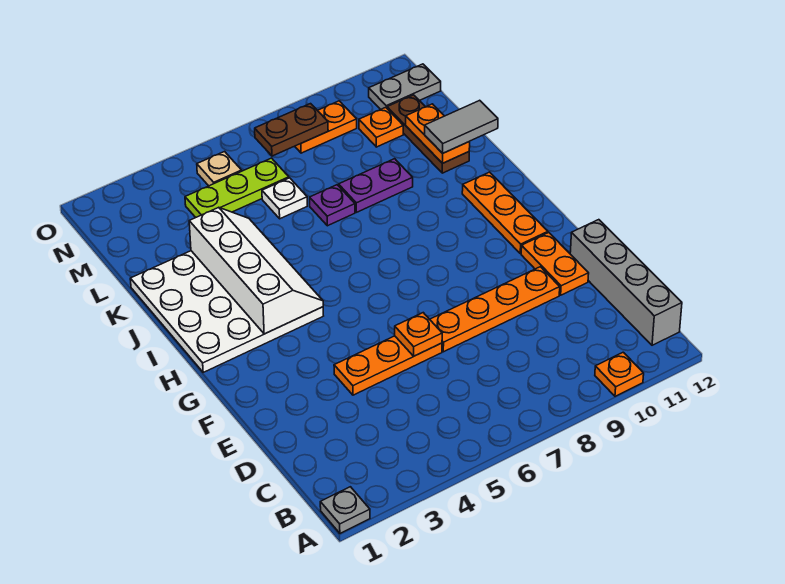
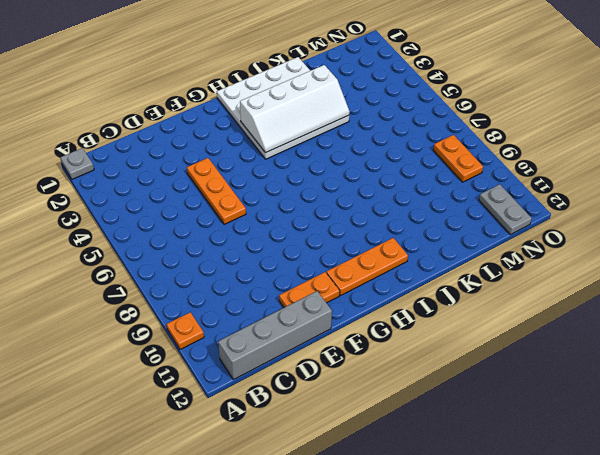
none -> orange plate E7:E10 level 1
none -> purple plate K7 level 1
none -> purple plate K8:K9 level 1

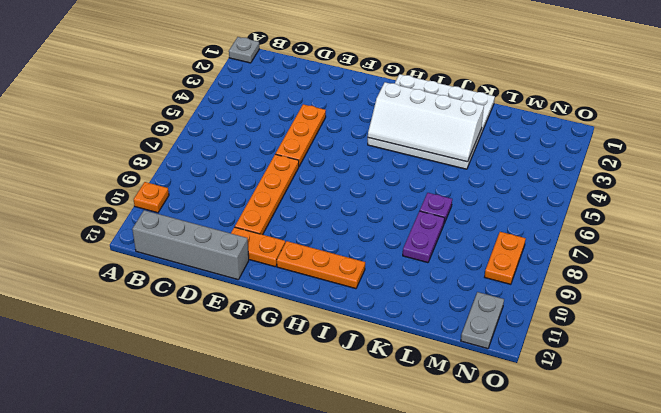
none -> brown plate K11:M11 level 1
none -> white plate L6 level 1
none -> lime plate M4:M6 level 1

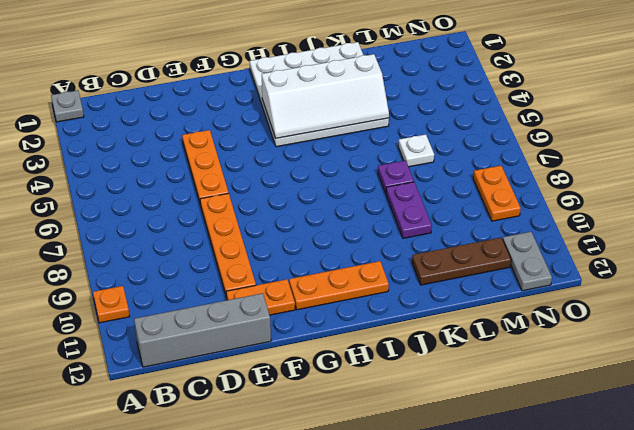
none -> lime plate M4:M6 level 1
none -> orange plate M10 level 1
none -> tan plate N5 level 1

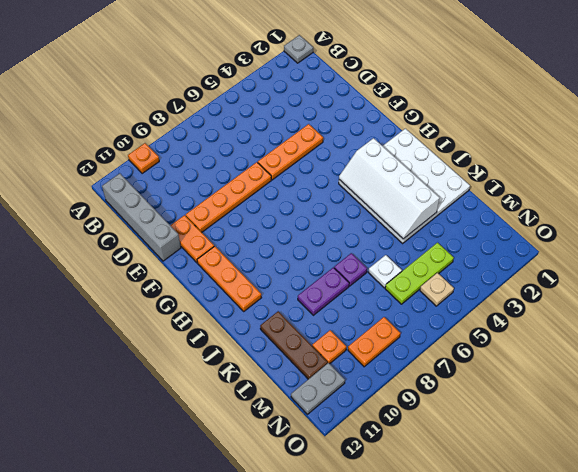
none -> orange plate E6 level 2
none -> orange plate K11:L11 level 2
none -> brown plate N7:N8 level 2

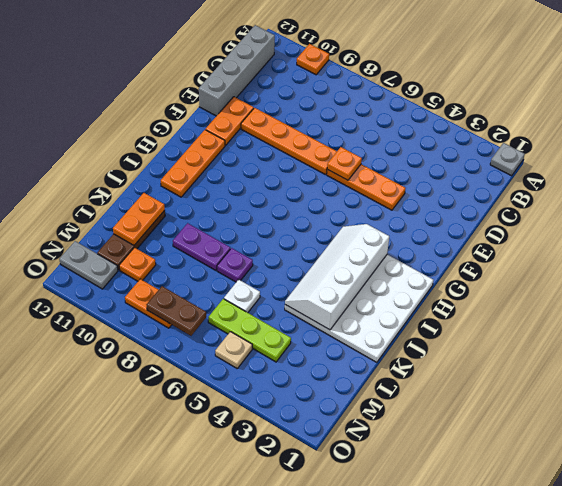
none -> grey tile K11:K12 level 3

